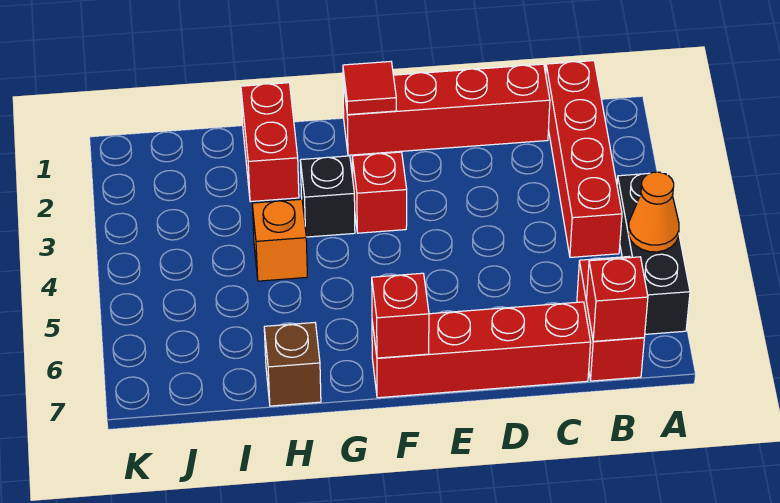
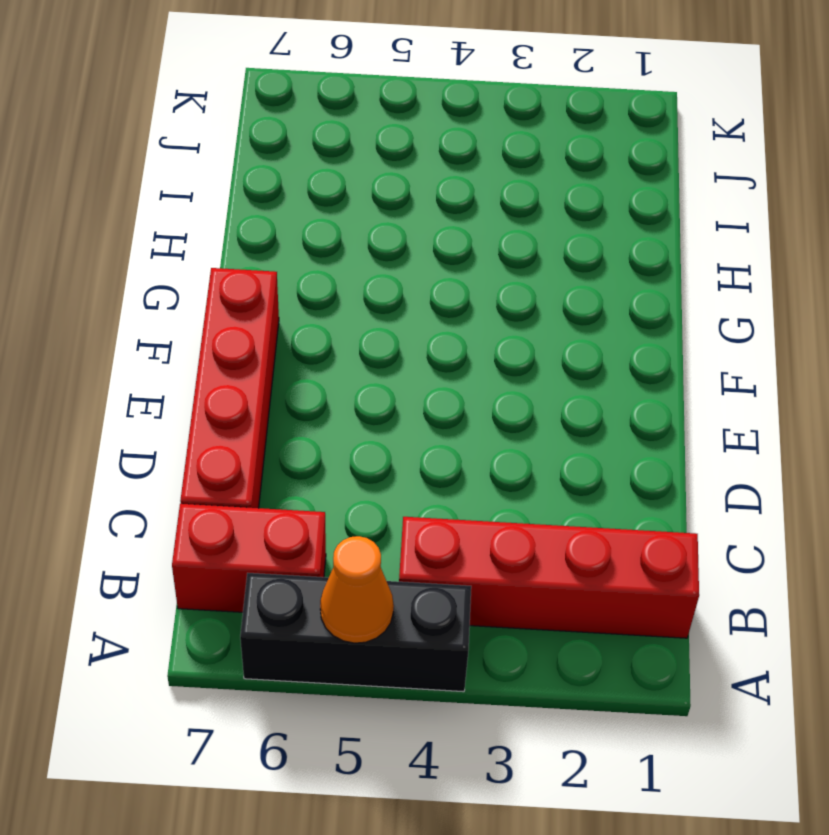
none -> red brick C1:F1 level 1
none -> red brick F3 level 1
none -> black brick G3 level 1

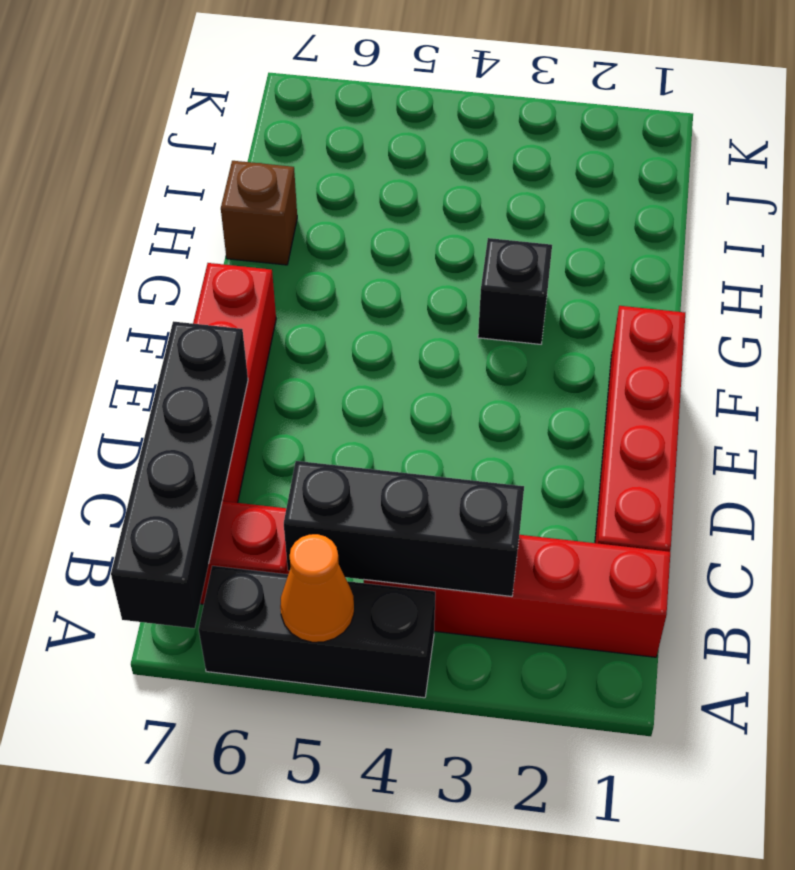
black brick A7:D7 level 2 -> red brick B7 level 2
black brick B3:B5 level 2 -> none
none -> red brick F3 level 1
none -> red brick H1:H2 level 1
none -> orange brick H4 level 1

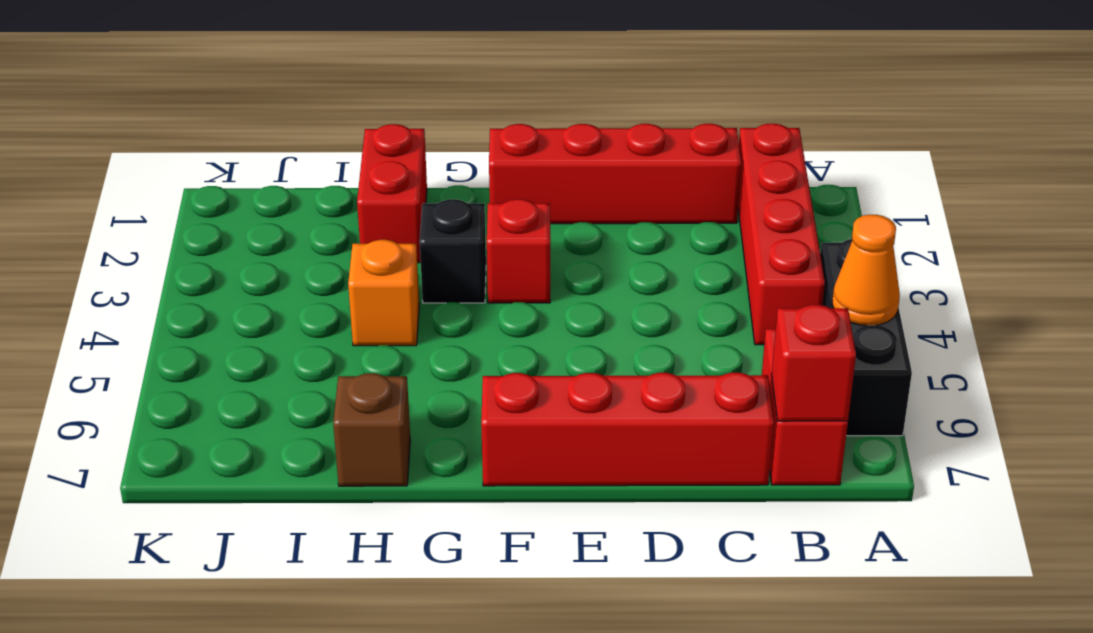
none -> red tile F1 level 2
none -> red brick F7 level 2

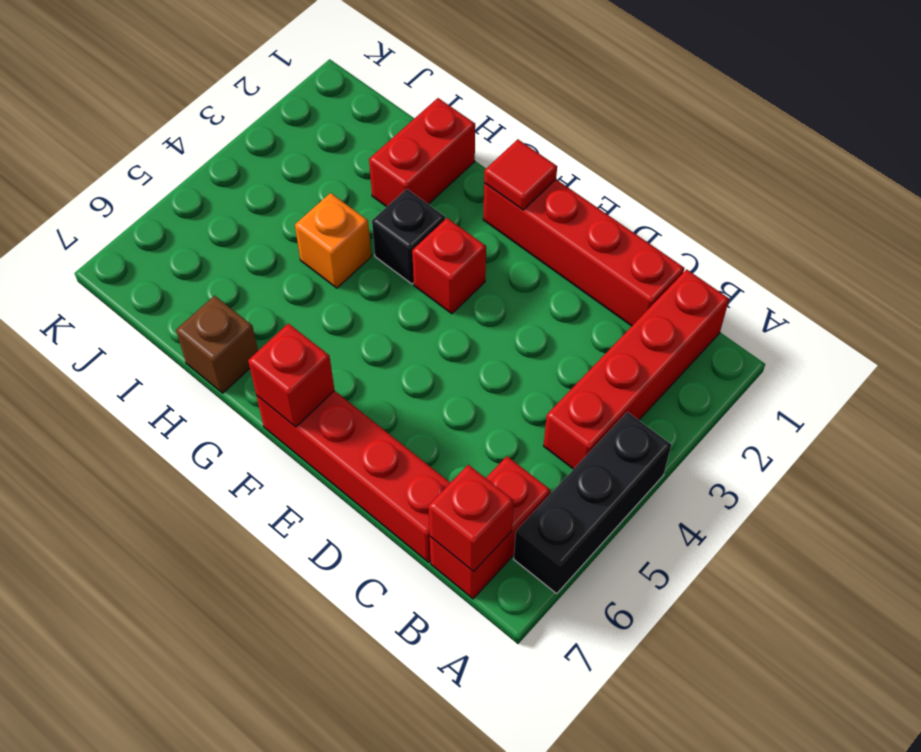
none -> orange cone A5 level 2

